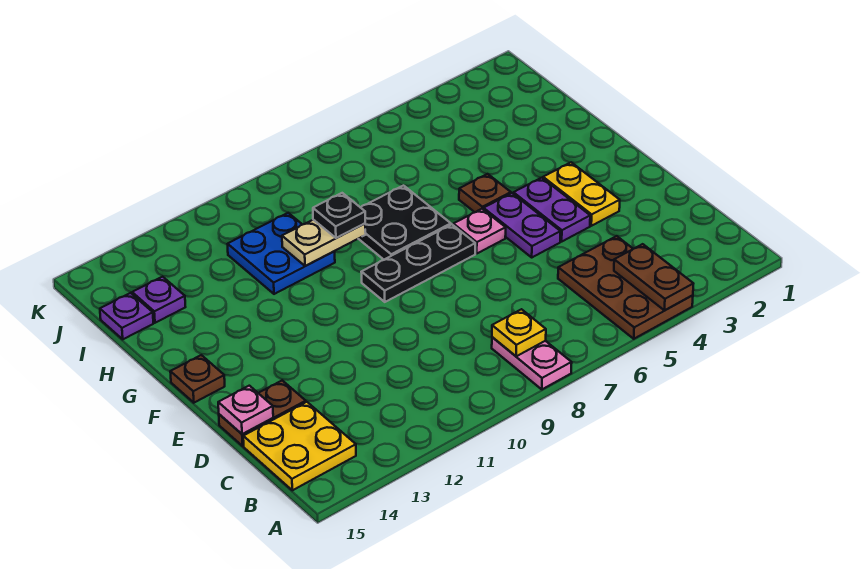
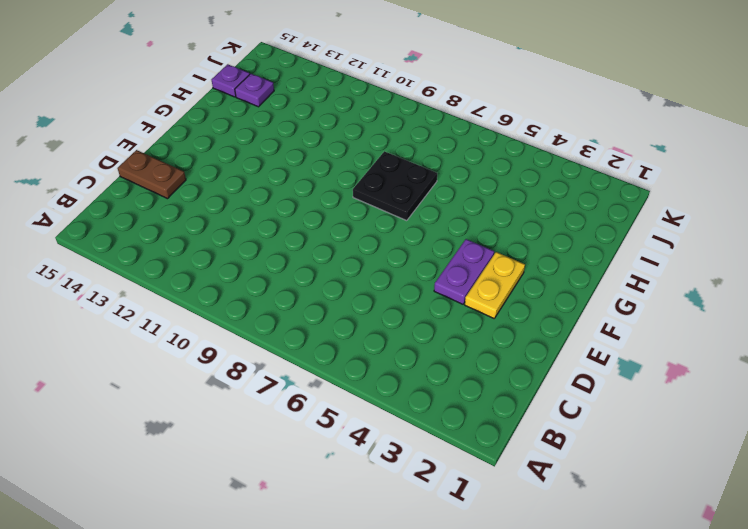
none -> brown plate A4:C5 level 1
none -> pink plate A8:B8 level 1
none -> yellow plate B14:C15 level 1

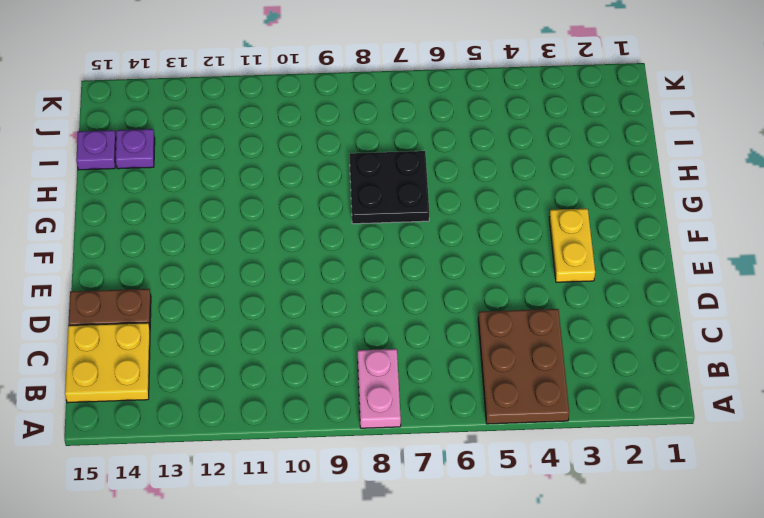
none -> purple plate E4:F4 level 1
none -> purple plate E5:F5 level 1
none -> pink plate F6 level 1

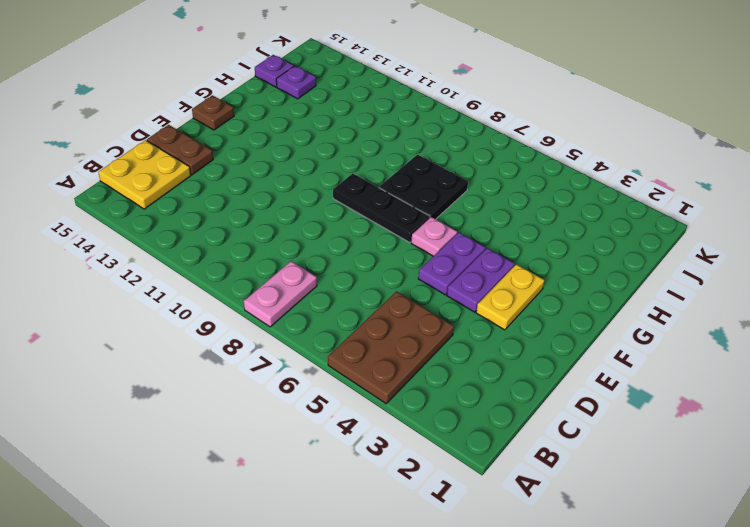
none -> brown plate G5 level 1
none -> blue plate H10:I11 level 1
none -> brown plate A4:B4 level 2

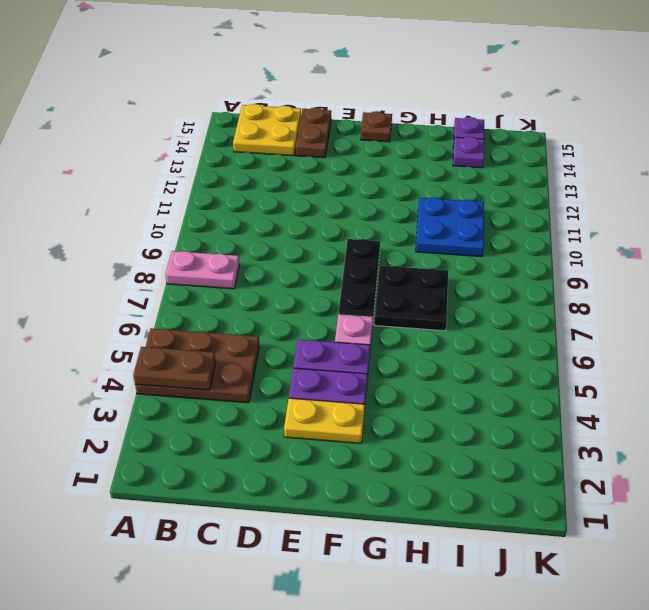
none -> brown plate G5 level 1
none -> yellow plate B8 level 2
none -> pink plate D15 level 2

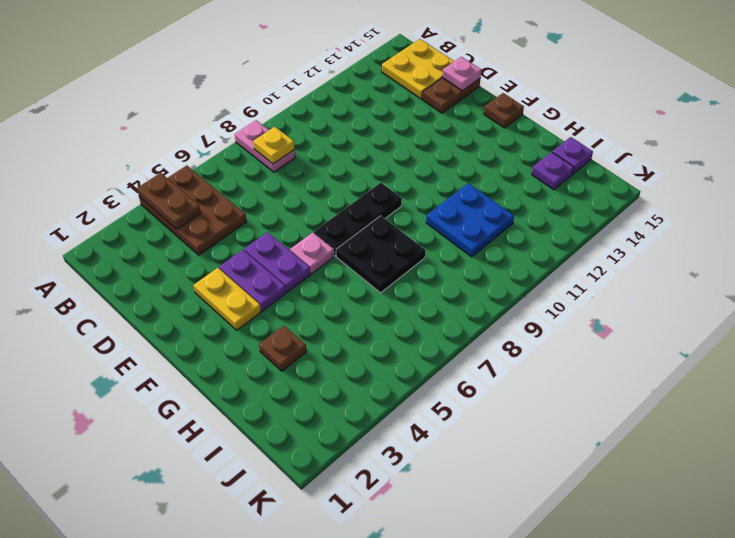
brown plate H3 level 1 -> brown plate G5 level 1
none -> tan plate H9:H10 level 2
none -> black plate H9 level 3

